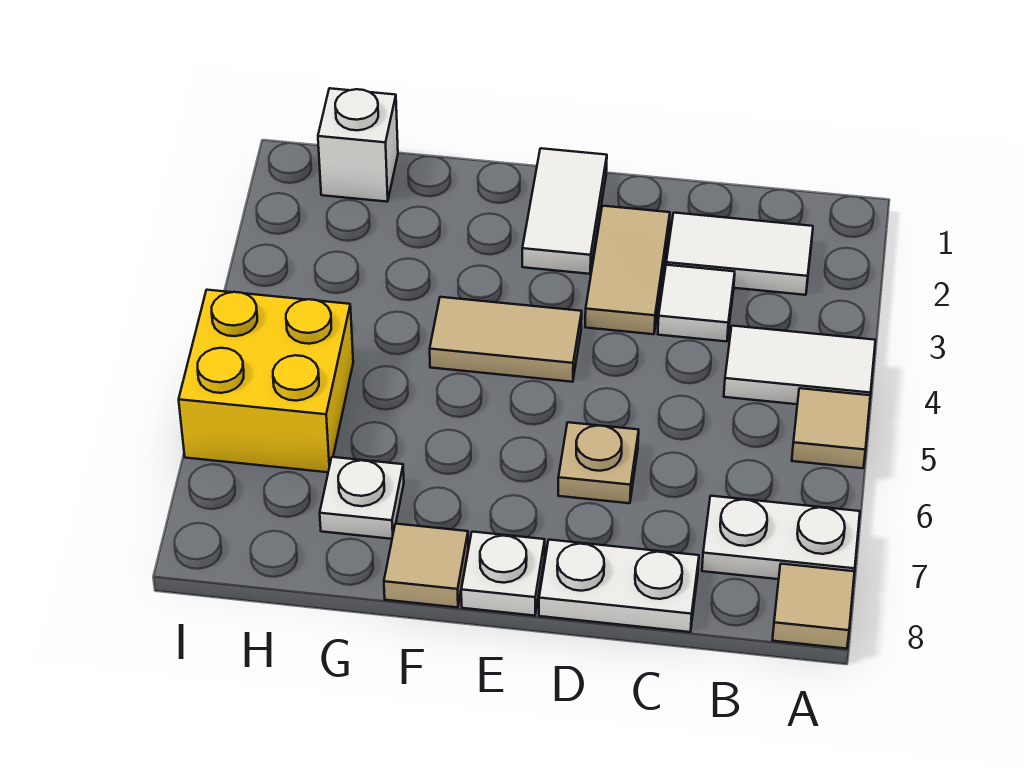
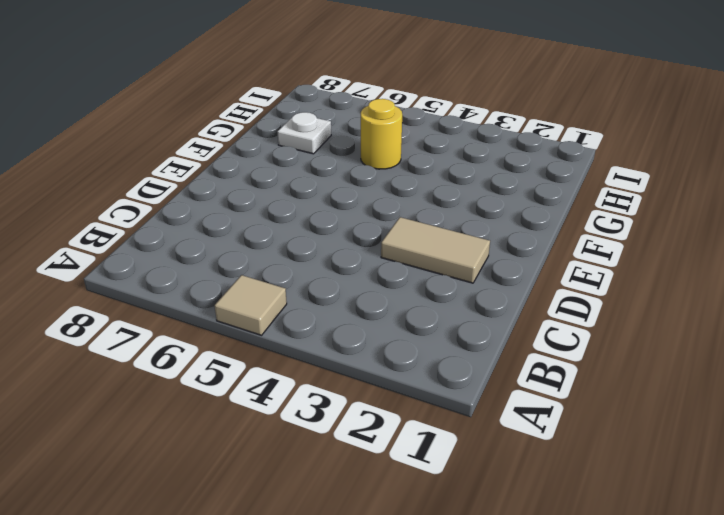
yellow round brick G5 level 1 -> none
none -> white tile A4:B4 level 1
none -> white plate A7:B7 level 1
none -> tan tile A8 level 1

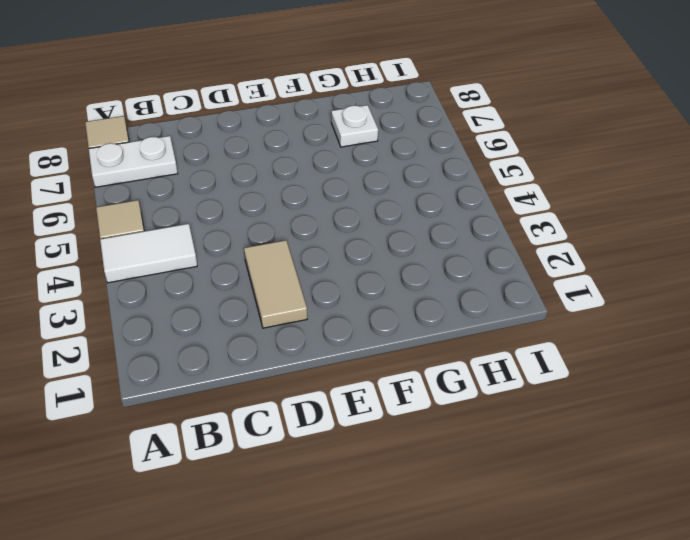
none -> white tile B2:C2 level 1
none -> white tile C3 level 1
none -> white plate C8:D8 level 1

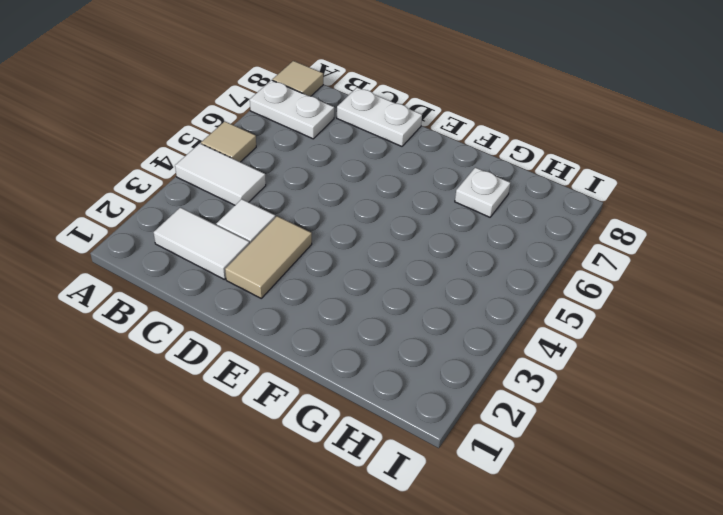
none -> tan plate D6 level 1
none -> white tile E1:E2 level 1
none -> tan tile E4:F4 level 1

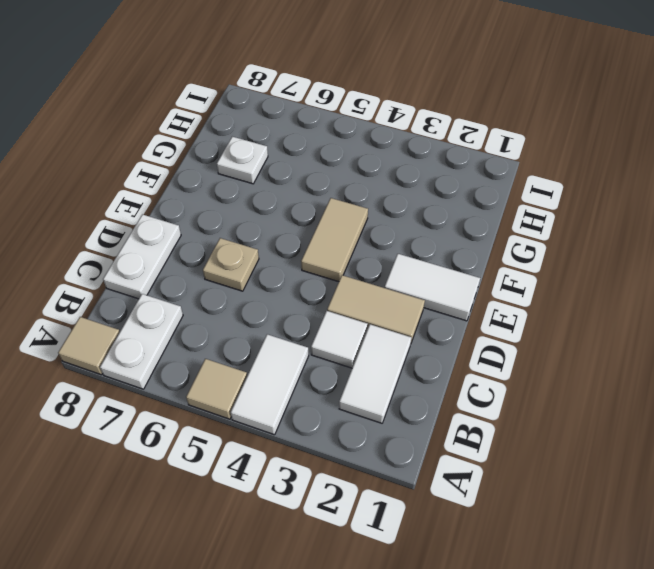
none -> white plate E8 level 1
none -> tan tile F8 level 1
none -> white brick H1 level 1

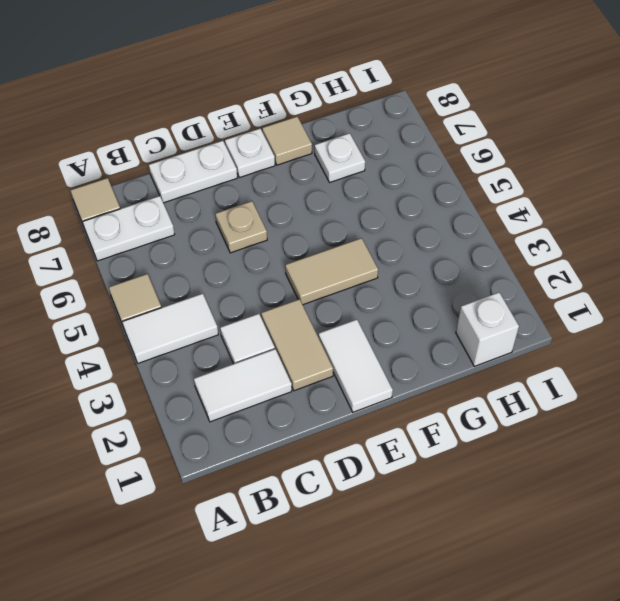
none -> yellow brick H5:I6 level 1

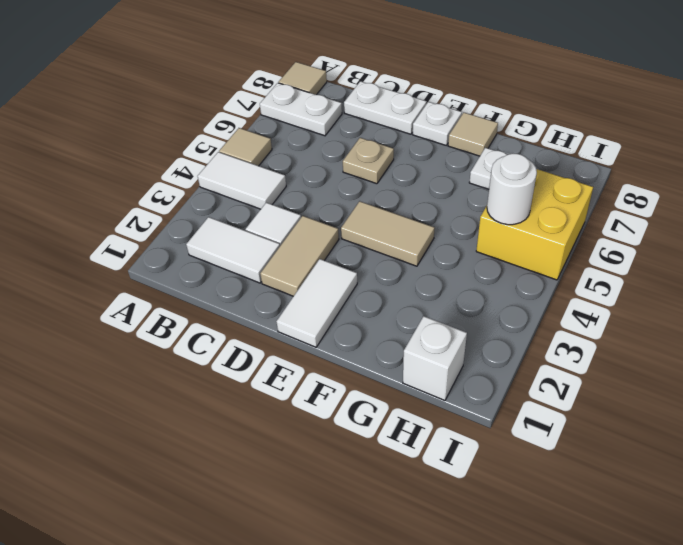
white round brick H5 level 2 -> none

